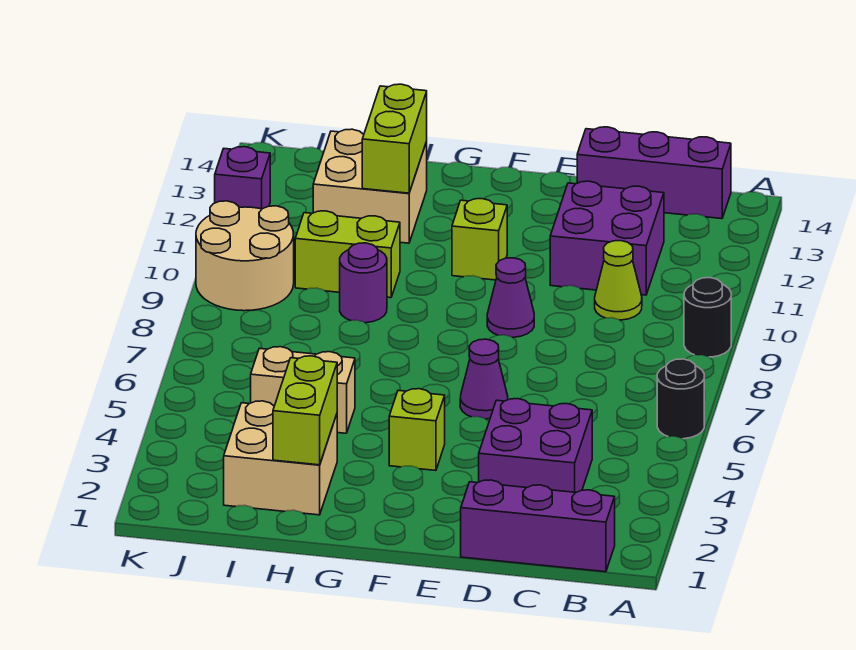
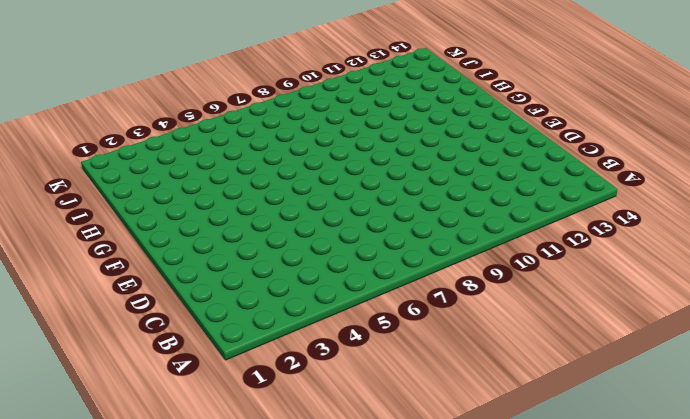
none -> black round brick A6 level 1
none -> black round brick A9 level 1
none -> purple brick B1:D1 level 1

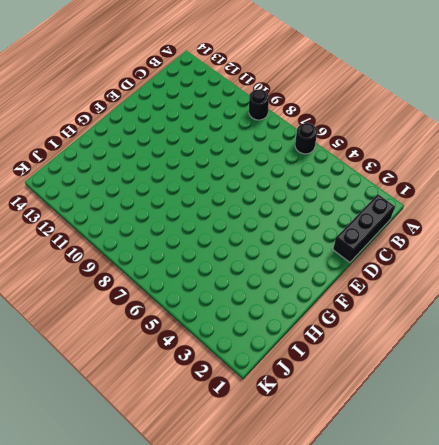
black brick B1:D1 level 1 -> purple brick B1:D1 level 1
none -> purple brick B14:D14 level 1
none -> purple brick C3:D4 level 1
none -> lime cone C10 level 1

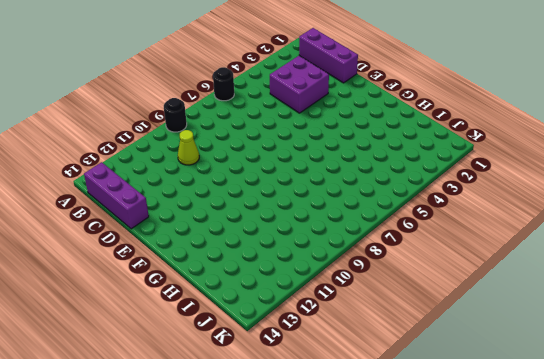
none -> purple brick C11:D12 level 1
none -> purple cone E6 level 1
none -> purple cone E9 level 1

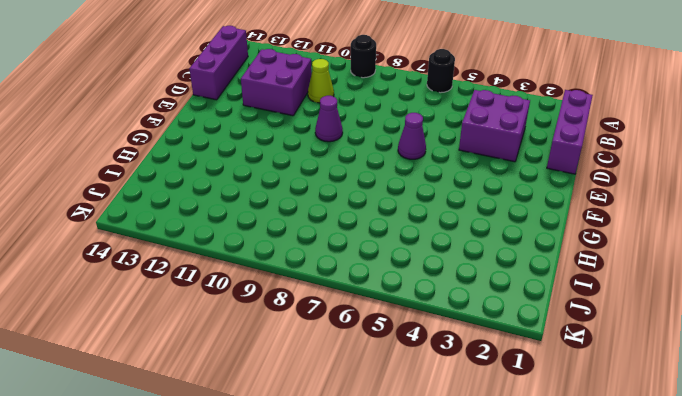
none -> lime brick F4 level 1
none -> lime brick F11 level 1
none -> tan brick H2:I3 level 1

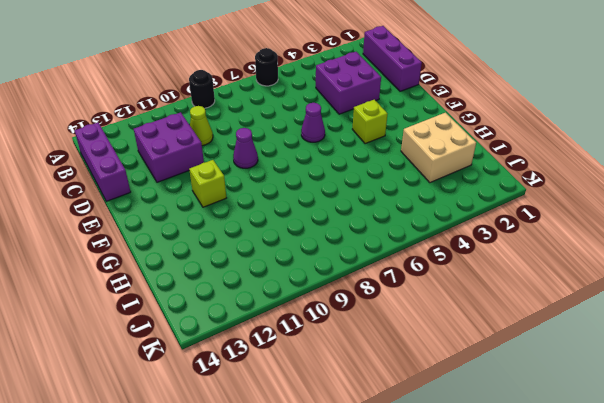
none -> tan brick H5:I5 level 1
none -> purple round brick H9 level 1
none -> lime brick H10:I10 level 1

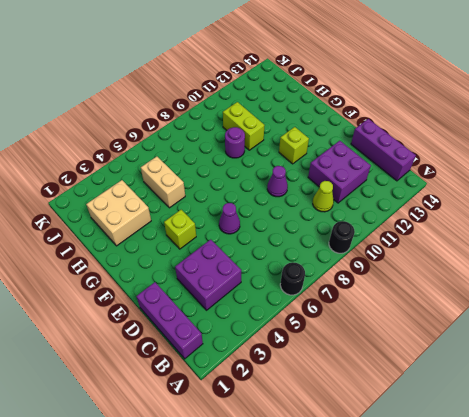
none -> tan brick H12:I13 level 1
none -> tan round brick J9:K10 level 1
none -> purple brick K12 level 1

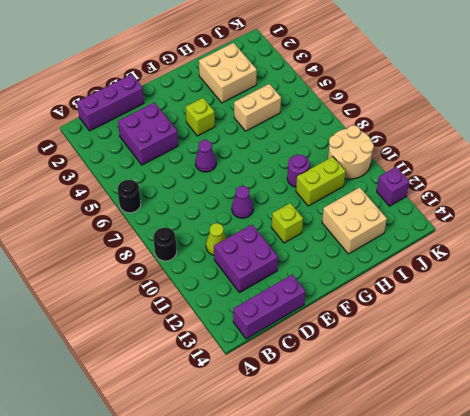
none -> lime brick H2:H3 level 2
none -> lime brick H12:H13 level 2

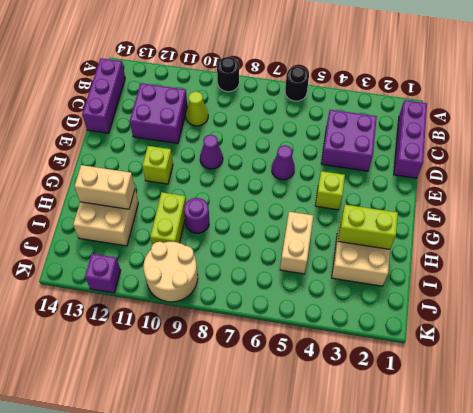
tan brick H12:H13 level 2 -> lime brick H12:H13 level 2

